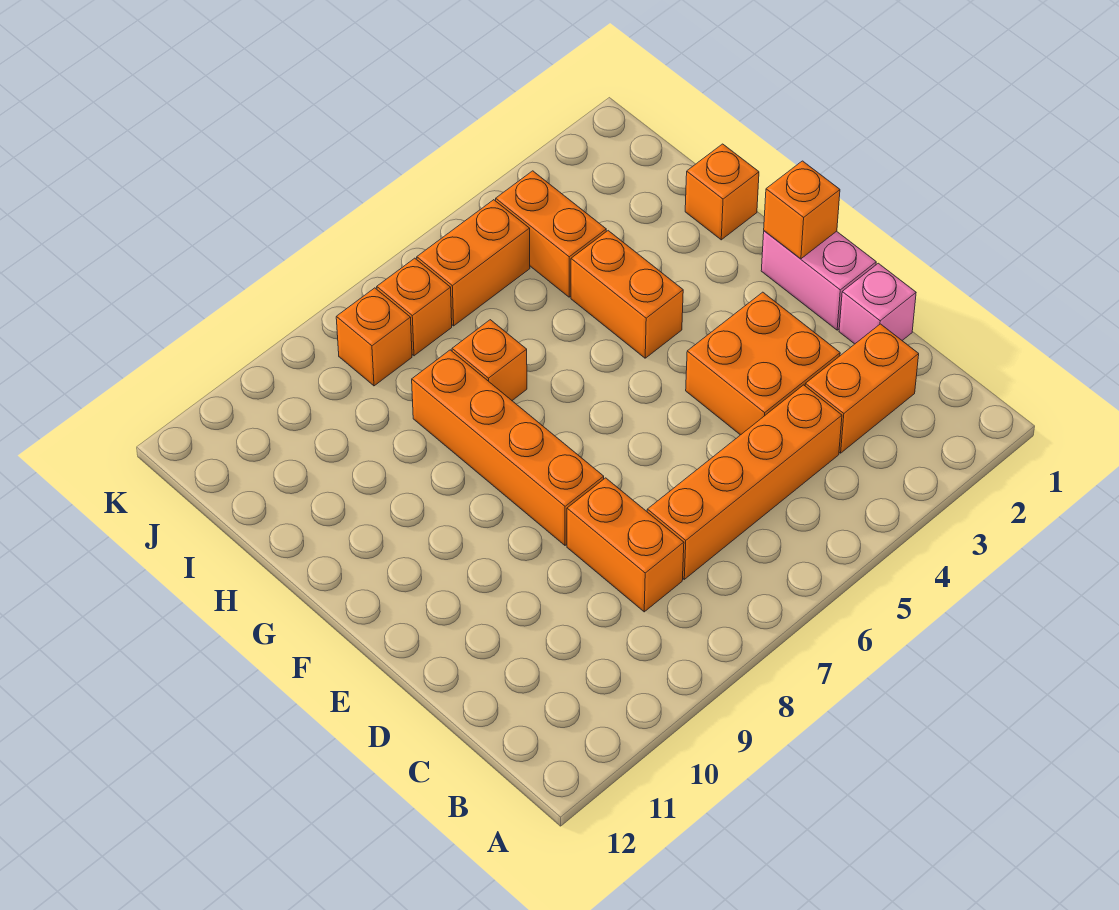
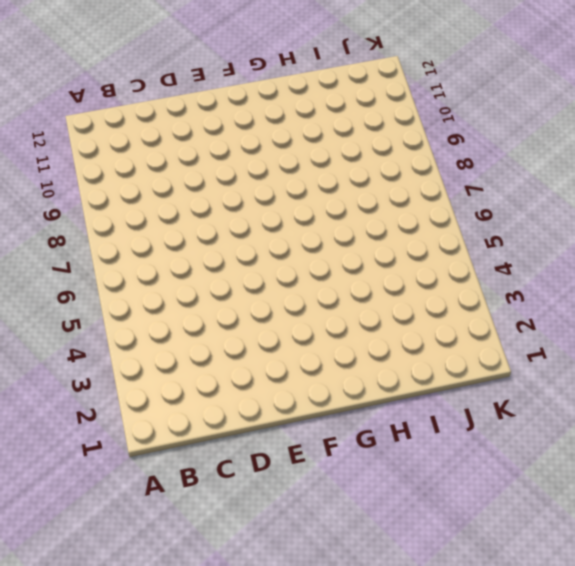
none -> orange brick C2:C3 level 1
none -> orange brick C4:C7 level 1
none -> orange brick C8:D8 level 1

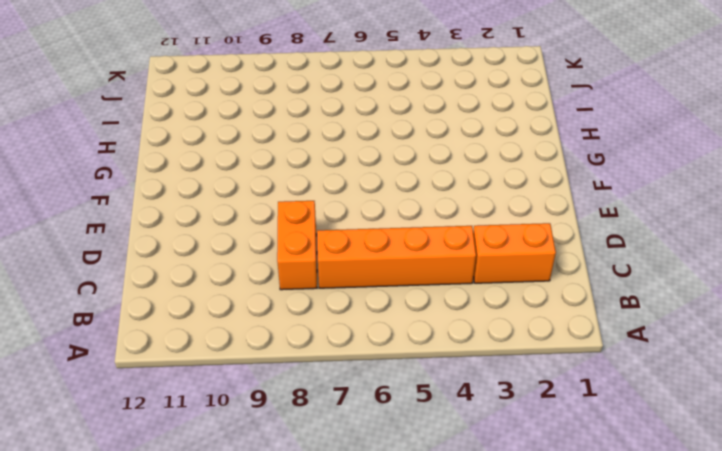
none -> pink brick D1 level 1
none -> orange brick D3:E4 level 1
none -> pink brick E1:F1 level 1

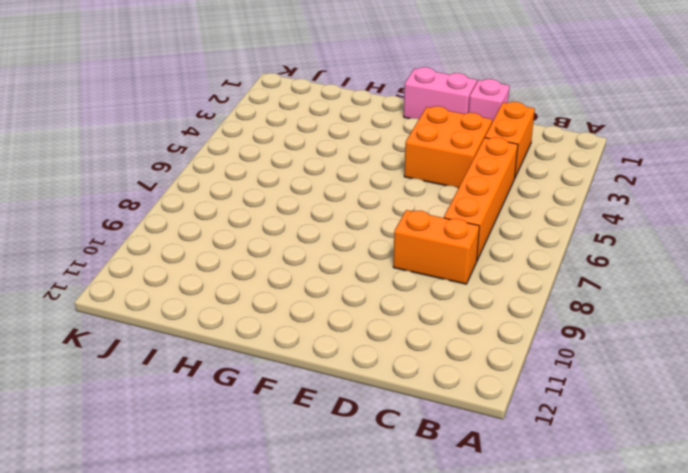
none -> orange brick E8:H8 level 1
none -> orange brick G4:H4 level 1
none -> orange brick H1 level 1

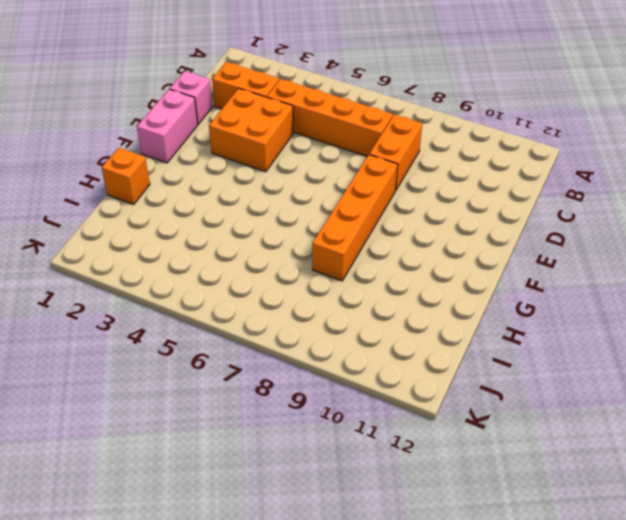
none -> orange brick G4:H4 level 1
none -> orange brick H7 level 1
none -> orange brick I4:J4 level 1

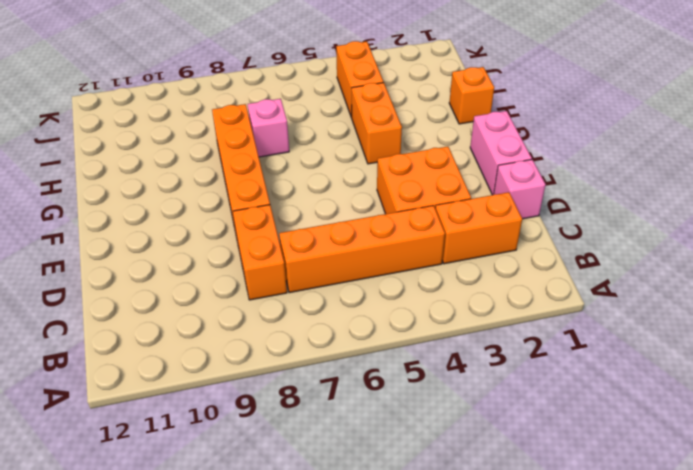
pink brick H7 level 1 -> orange brick H7 level 1
none -> orange brick J5:J6 level 1
none -> orange brick J7 level 1
none -> orange brick J8 level 1

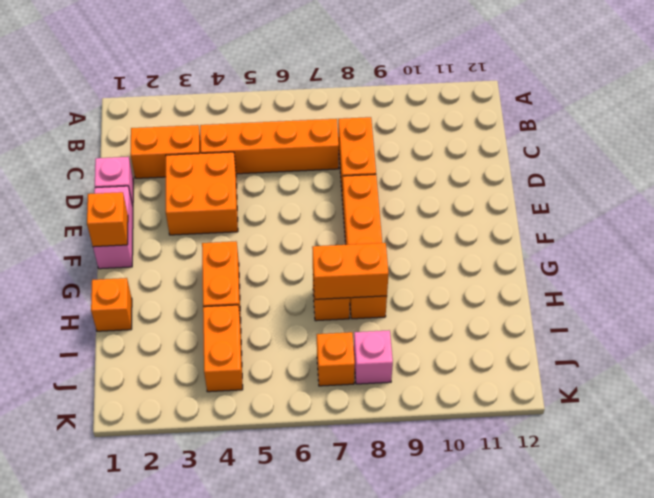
orange brick H7:H8 level 2 -> orange brick J5:J6 level 1
pink brick J8 level 1 -> orange brick J8 level 1

